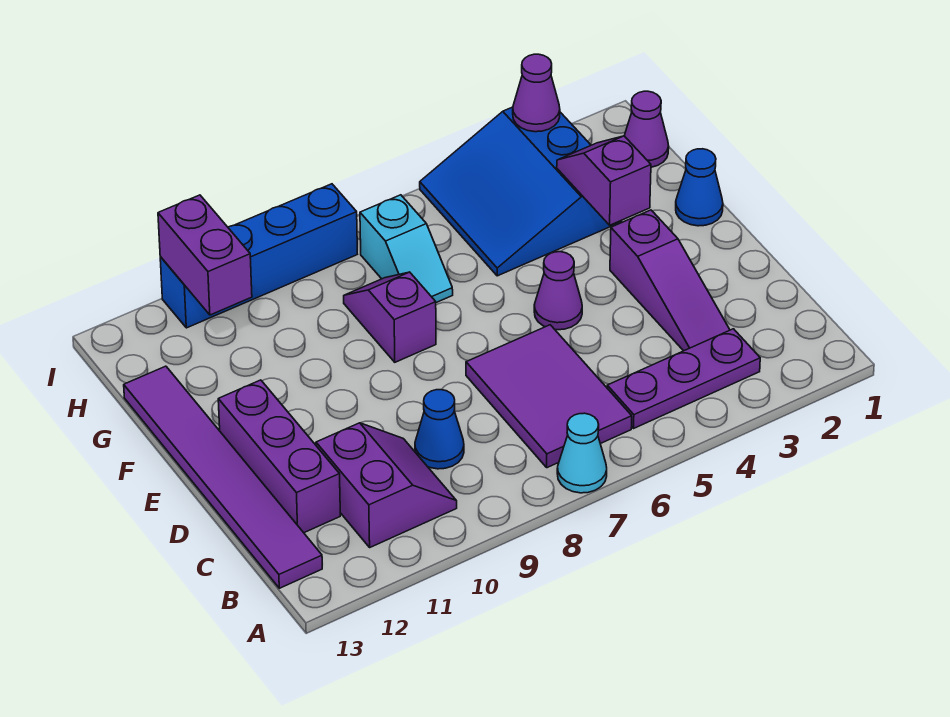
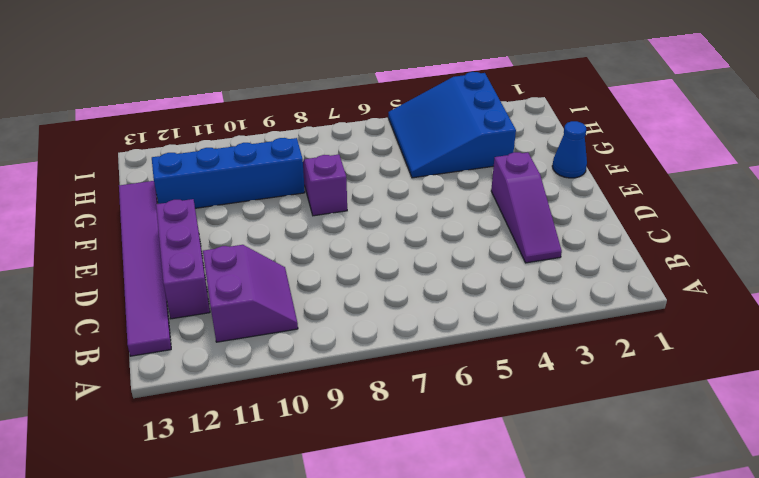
blue brick G9:G12 level 1 -> blue brick I8:I11 level 1
none -> cyan cone A7 level 1
none -> purple plate B3:B5 level 1
none -> purple tile B6:D7 level 1

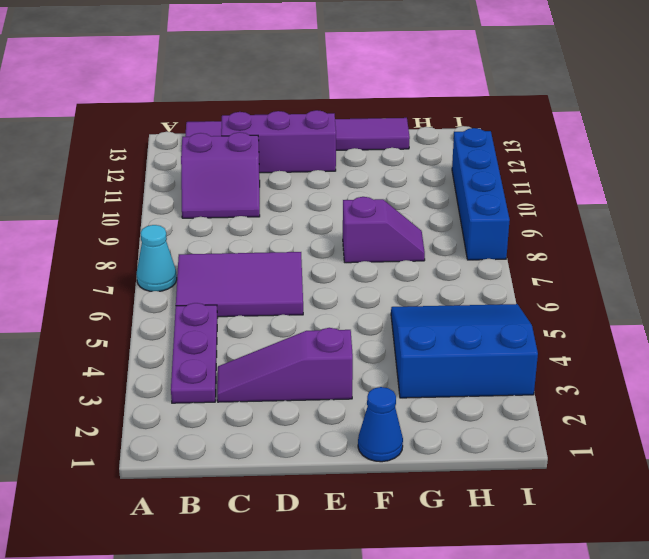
none -> blue cone C9 level 1
none -> purple cone E5 level 1
none -> cyan slope G7:H7 level 1 top H

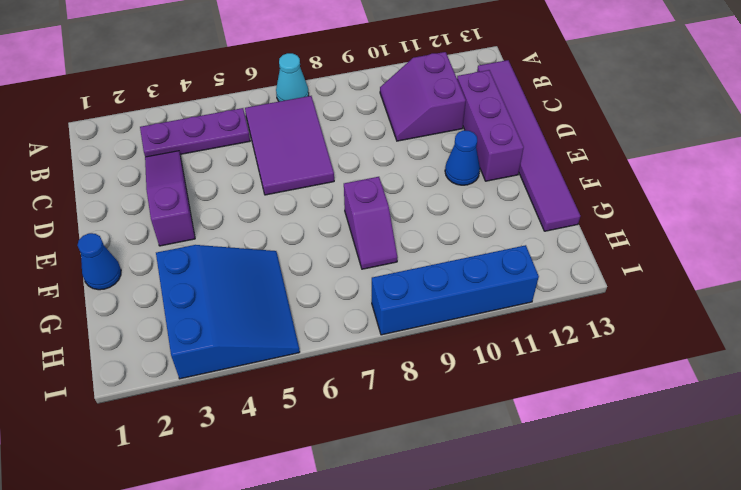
blue cone E11 level 1 -> blue cone C9 level 1
none -> purple cone E5 level 1
none -> cyan slope G7:H7 level 1 top H
none -> purple cone H1 level 1

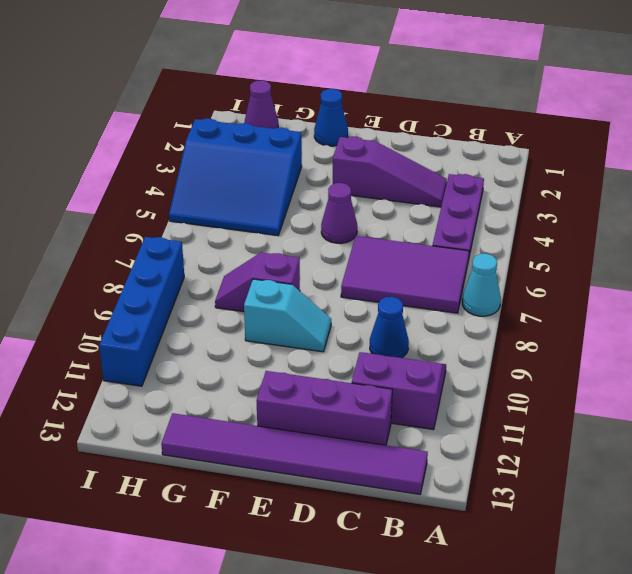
cyan slope E9:F9 level 1 top F -> cyan slope G7:H7 level 1 top H
none -> purple slope F3:G3 level 2 top F
none -> purple brick H11:I11 level 2
none -> purple cone I3 level 2

